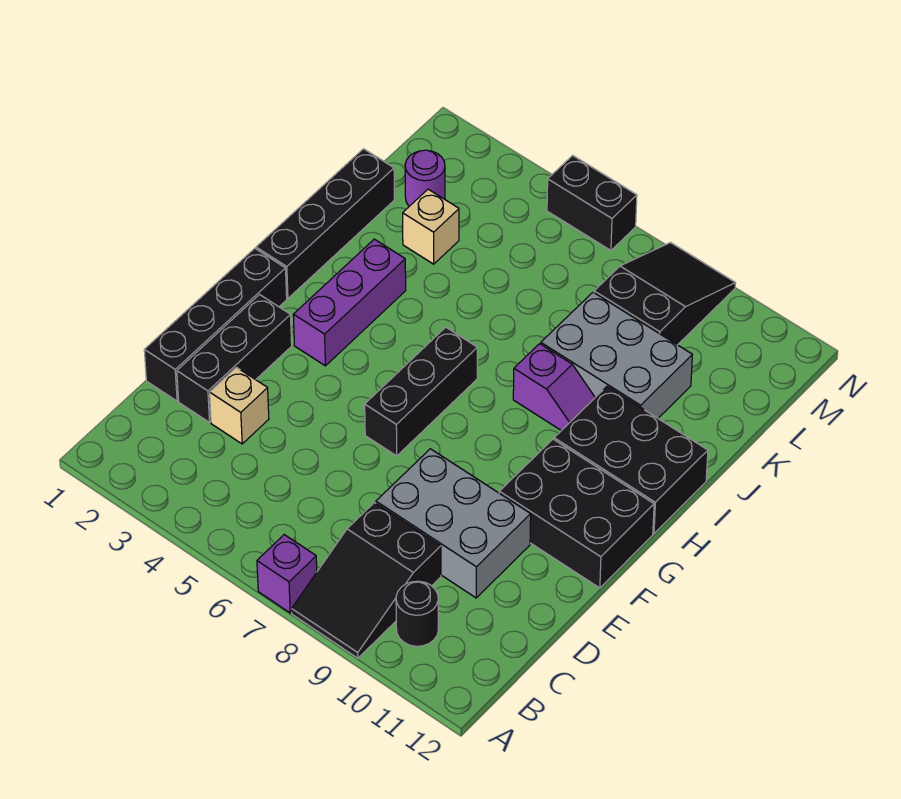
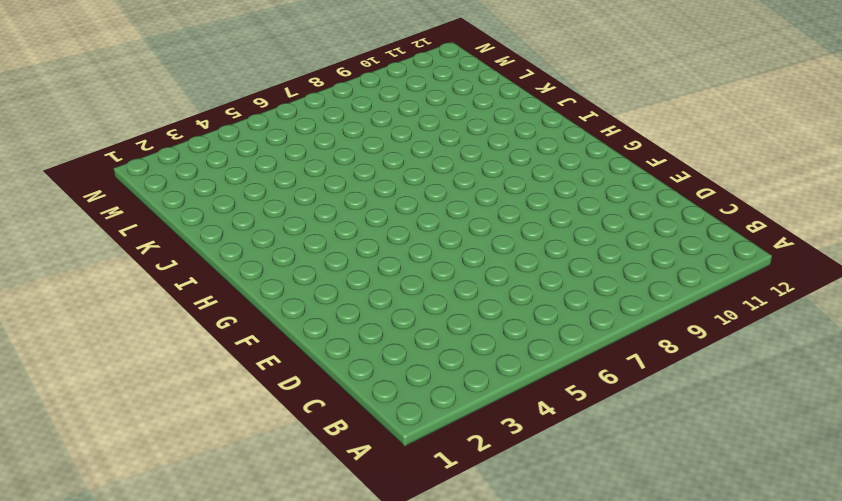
none -> purple brick A7 level 1
none -> black slope A8:C9 level 1 top C
none -> black round brick B10 level 1

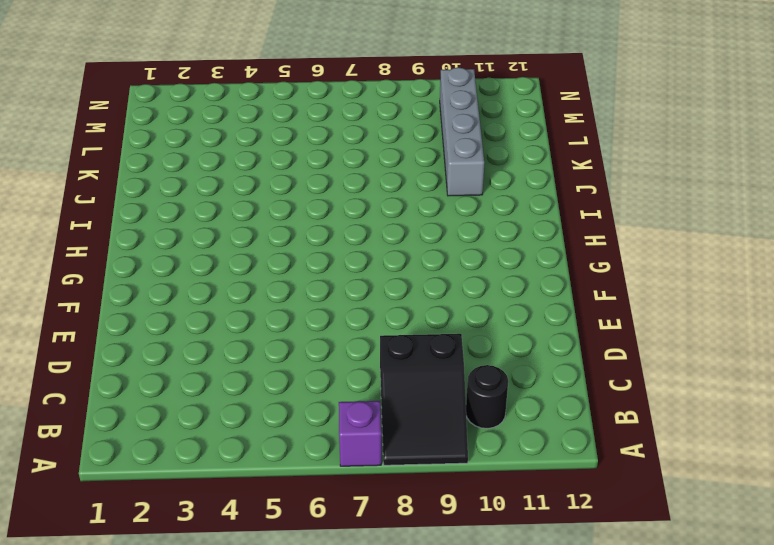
grey brick J10:M10 level 1 -> grey brick J8:K10 level 1
none -> black brick D1:G1 level 1
none -> black brick D2:F2 level 1
none -> tan brick D3 level 1

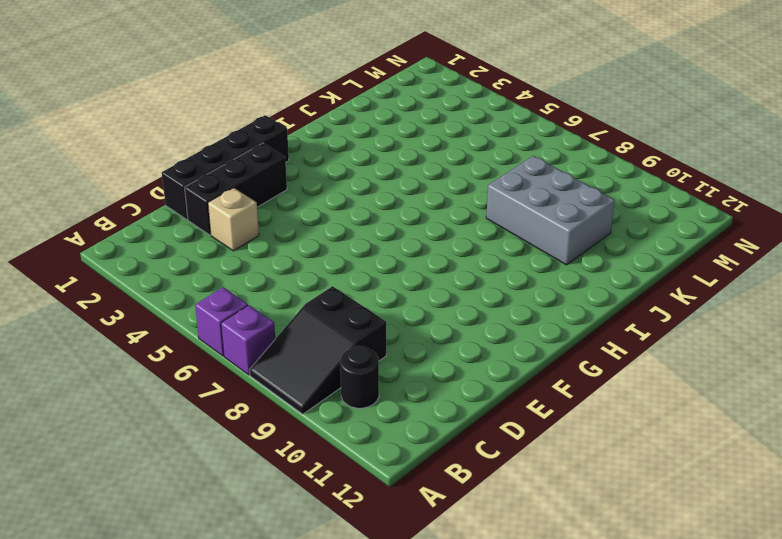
purple brick A6 level 1 -> none
none -> grey brick D8:E10 level 1
none -> black brick F6:H6 level 1
none -> black brick F10:G12 level 1

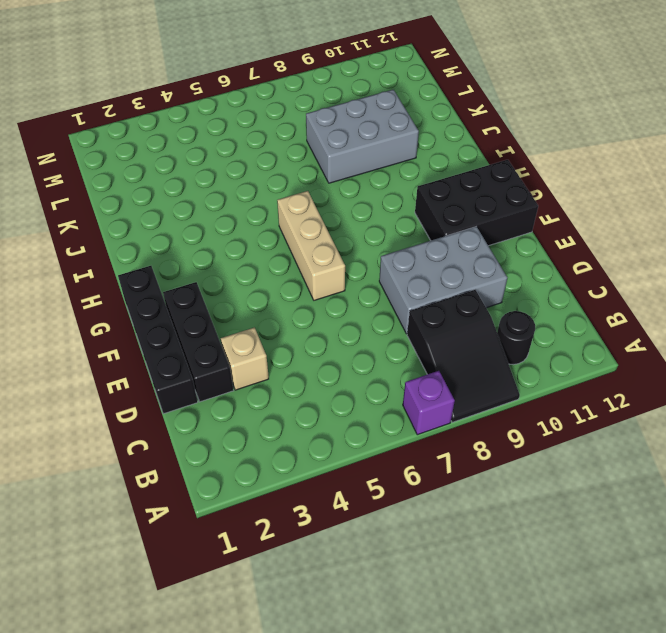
tan brick F6:H6 level 1 -> black brick F6:H6 level 1
none -> purple brick G3:I3 level 1
none -> black brick H1:K1 level 1
none -> black brick H10:I12 level 1

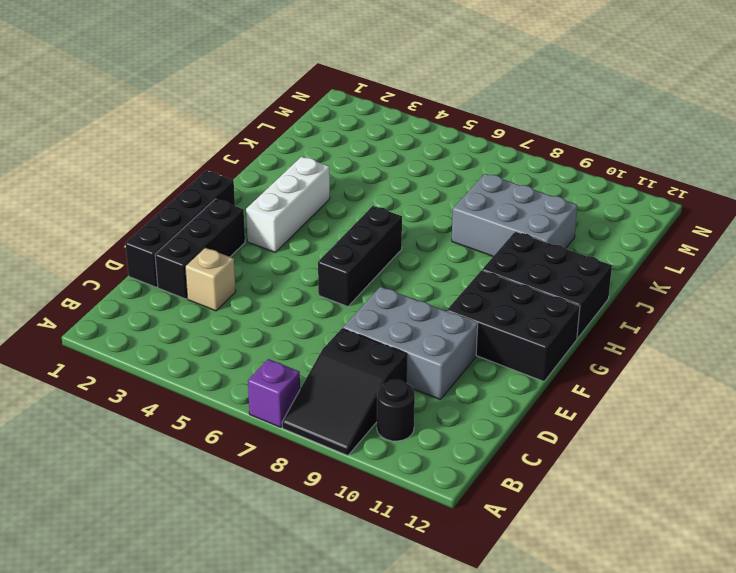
white brick G3:I3 level 1 -> purple brick G3:I3 level 1
none -> black brick H1:K1 level 1
none -> purple slope I8:I9 level 1 top 8
none -> tan brick K3 level 1

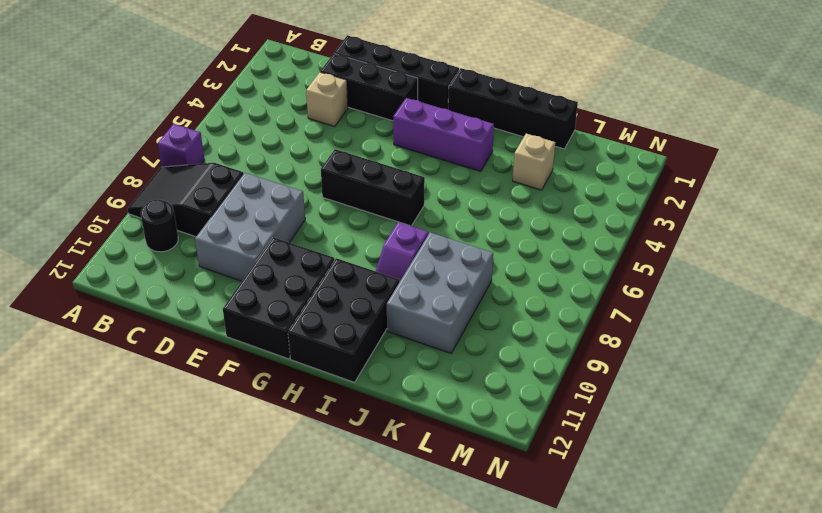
none -> purple round brick L2 level 1
none -> black slope L8:N9 level 1 top L
none -> black brick N5:N6 level 1

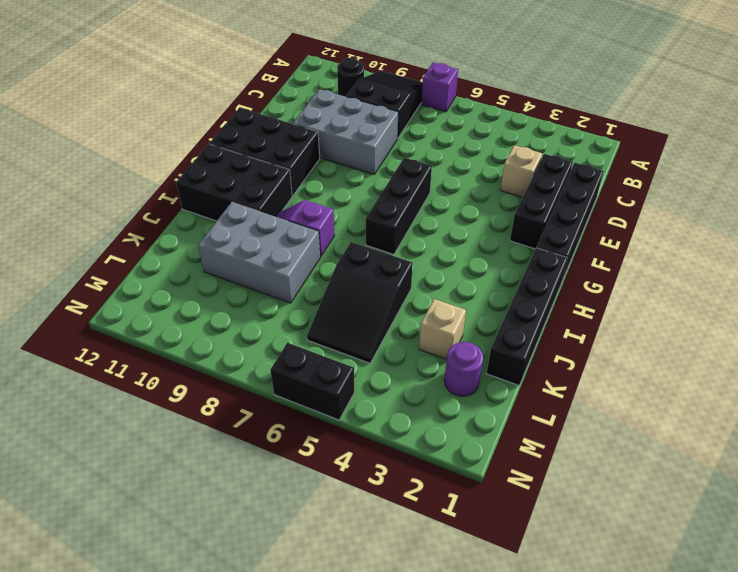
black slope J5:L6 level 1 top J -> black slope L8:N9 level 1 top L
none -> purple brick G3:I3 level 1

